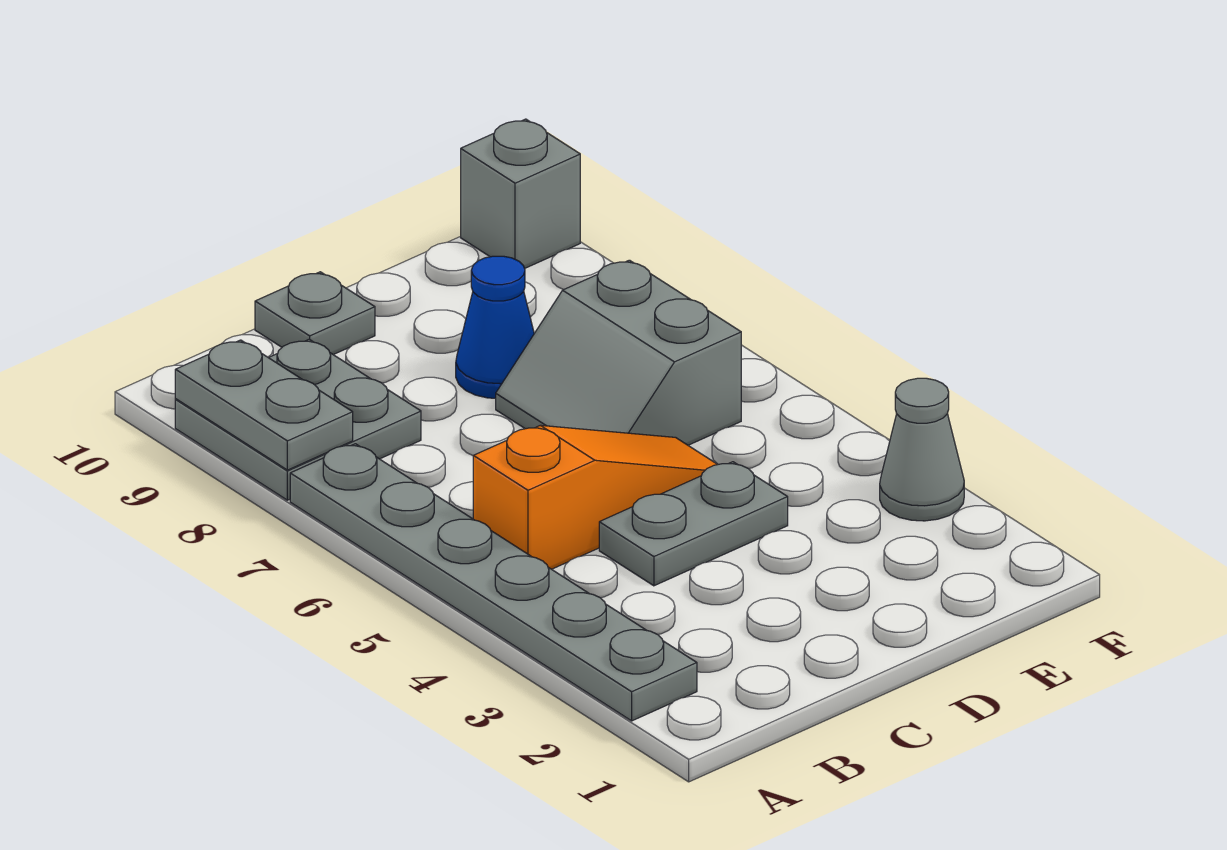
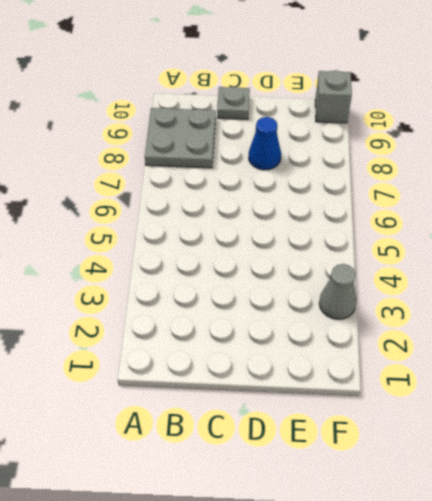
none -> grey plate A2:A7 level 1
none -> orange slope B5:D5 level 1 top B

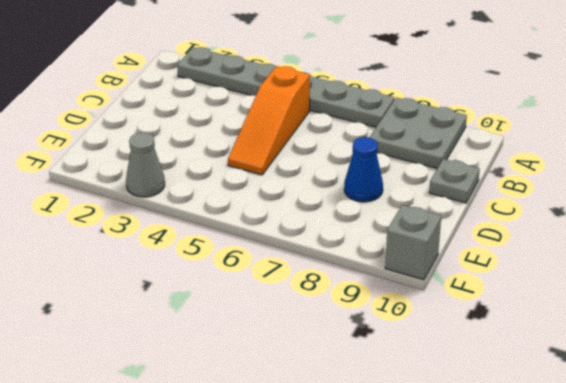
none -> grey plate C4:D4 level 1
none -> grey slope D6:E7 level 1 top E

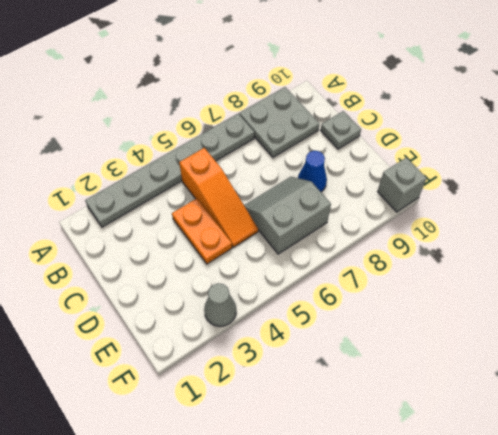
orange plate C4:D4 level 1 -> grey plate C4:D4 level 1
none -> grey plate A8:A9 level 2

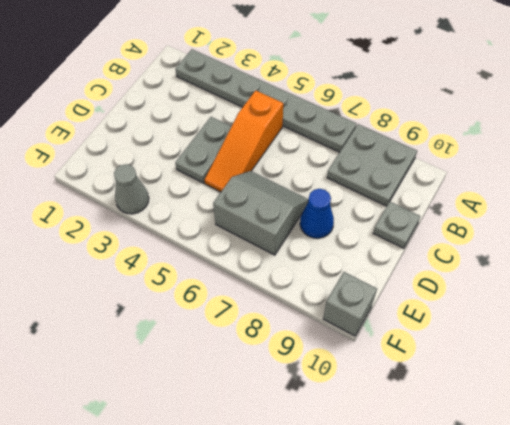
none -> grey plate A8:A9 level 2

